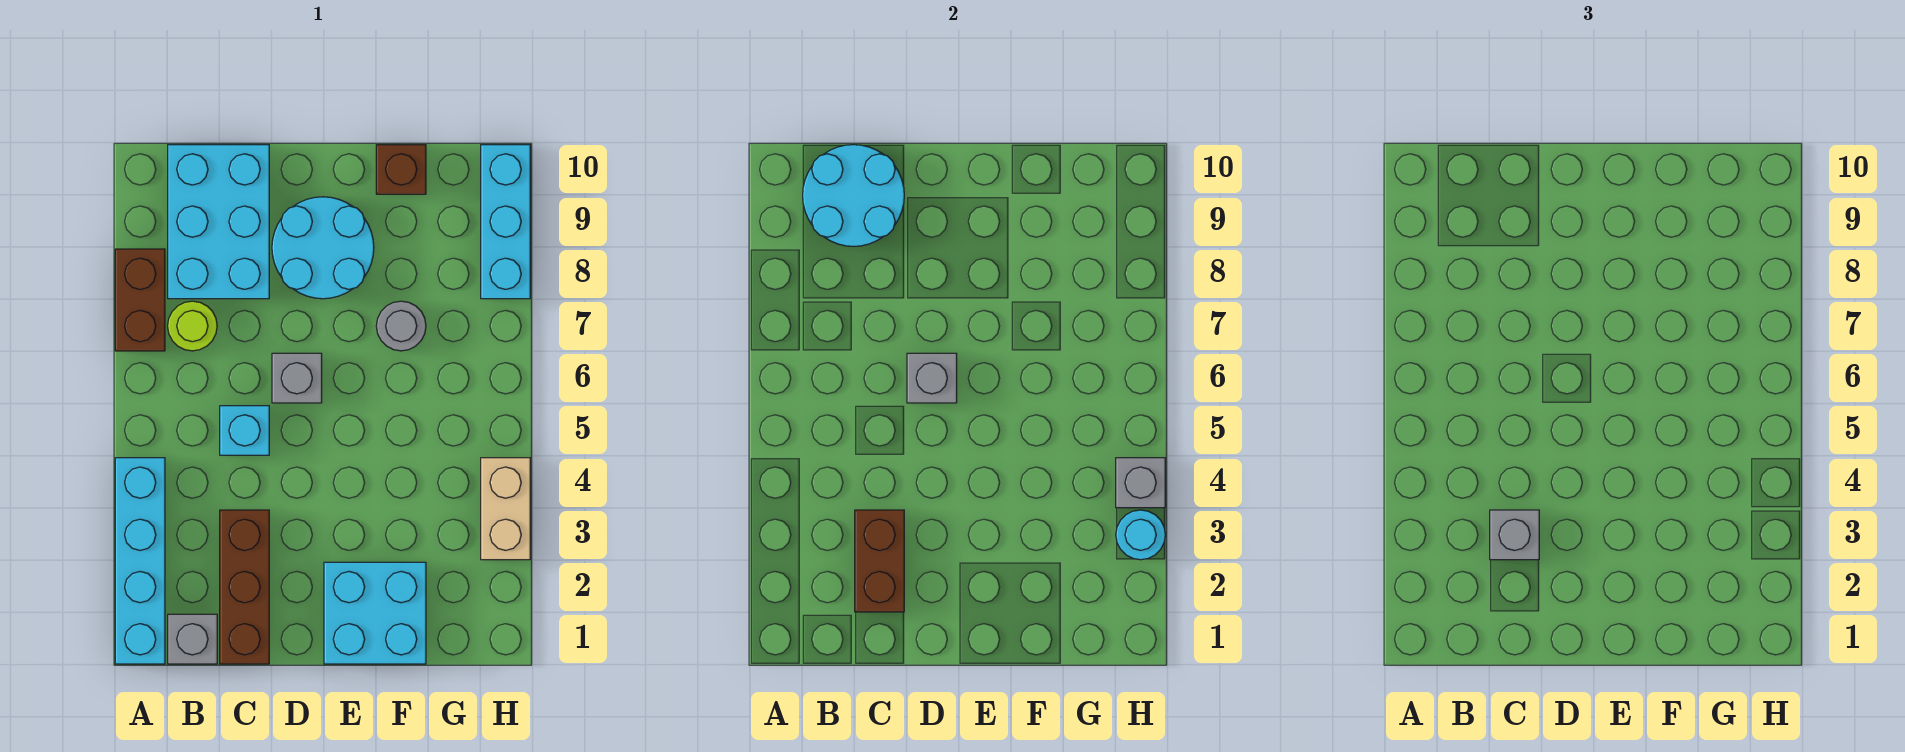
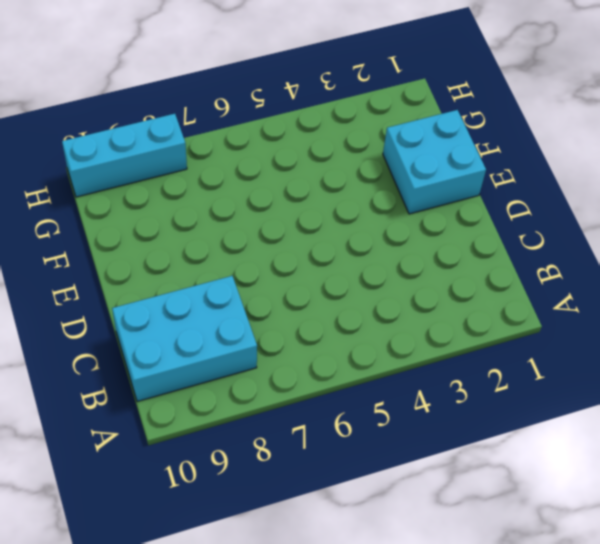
none -> cyan brick A1:A4 level 1
none -> brown brick A7:A8 level 1
none -> grey brick B1 level 1

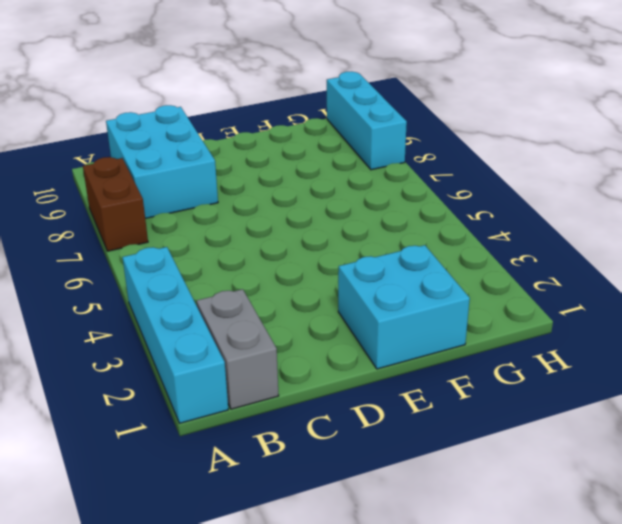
grey brick B1:B2 level 1 -> grey brick B1 level 1
none -> lime round brick B7 level 1
none -> brown brick C1:C3 level 1
none -> cyan brick C5 level 1

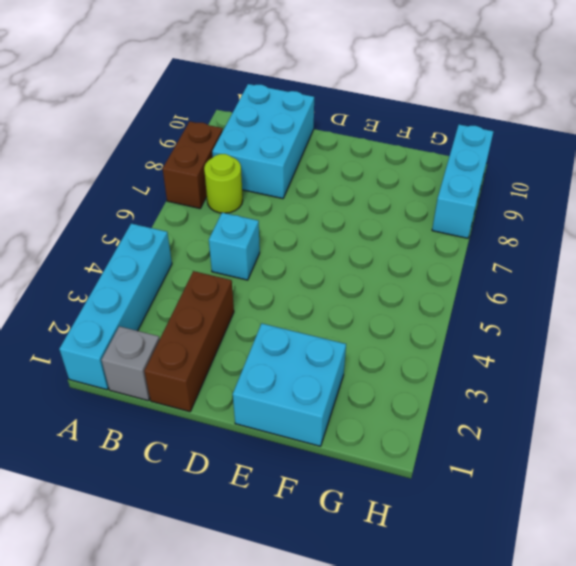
none -> grey brick D6 level 1
none -> cyan round brick D8:E9 level 1
none -> grey round brick F7 level 1

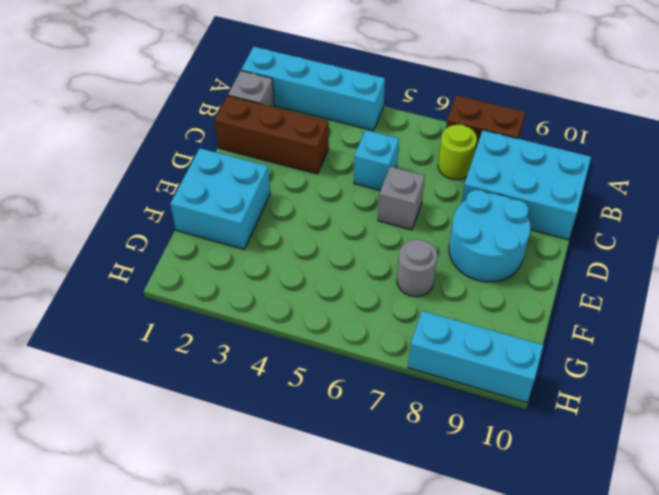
none -> brown brick F10 level 1
none -> tan brick H3:H4 level 1
none -> cyan round brick B9:C10 level 2

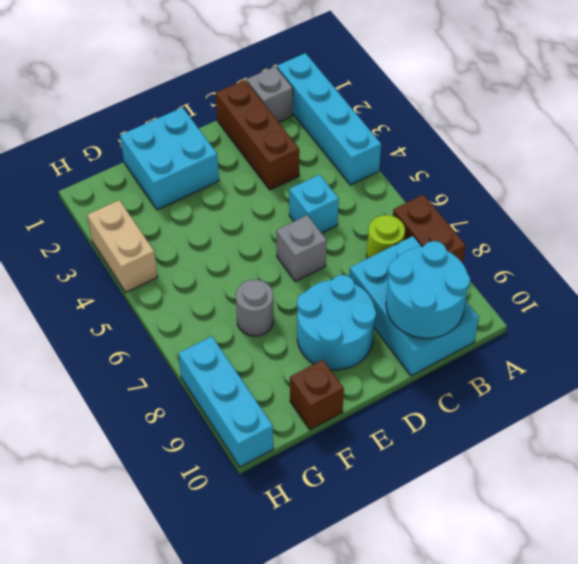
none -> brown brick C2:C3 level 2
none -> grey brick D6 level 2
none -> cyan round brick H3 level 2

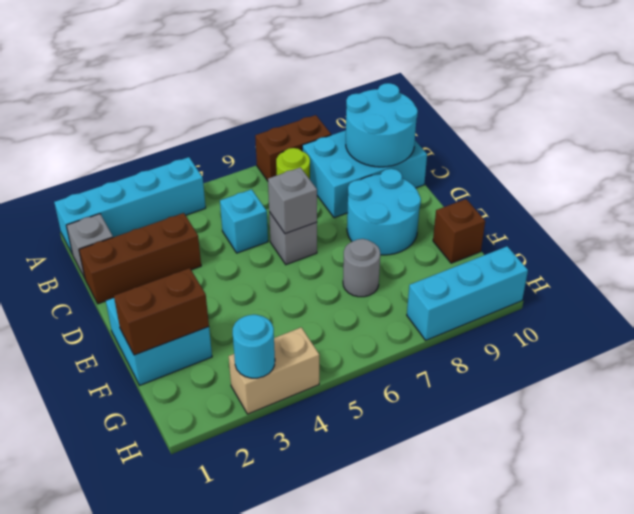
brown brick F1:F2 level 2 -> brown brick C2:C3 level 2
none -> grey brick H4 level 2
none -> grey brick C3 level 3

